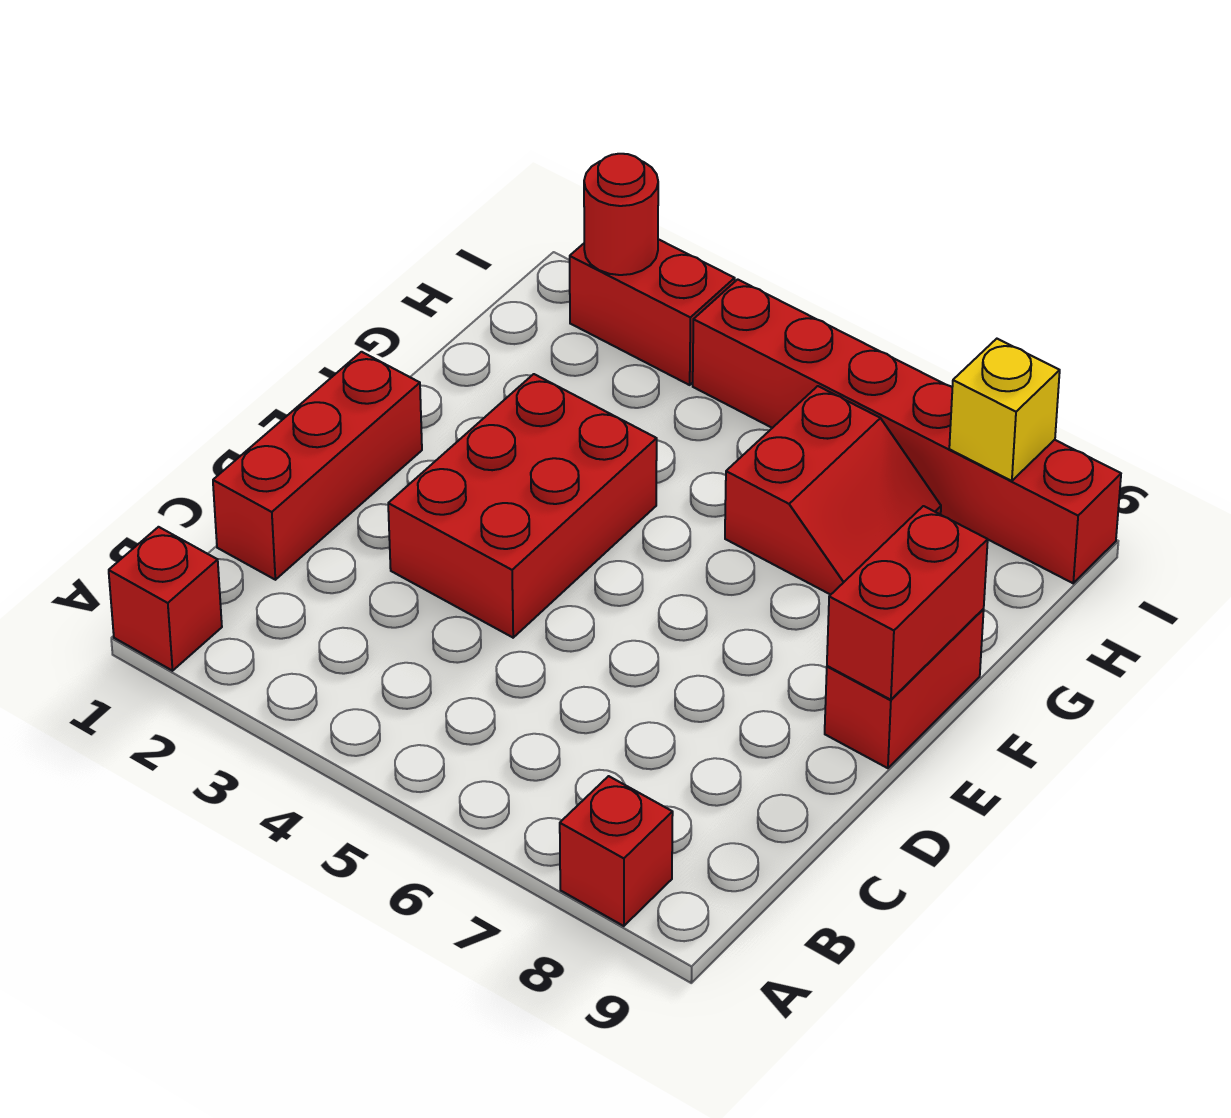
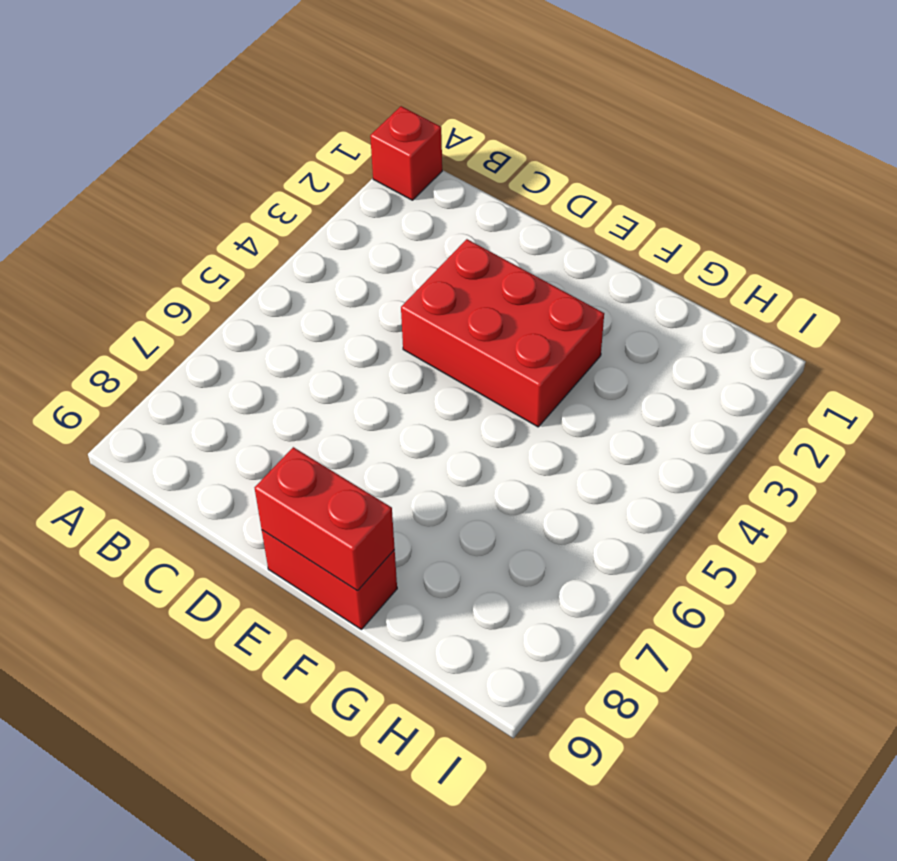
none -> red brick A8 level 1
none -> red brick C1:E1 level 1

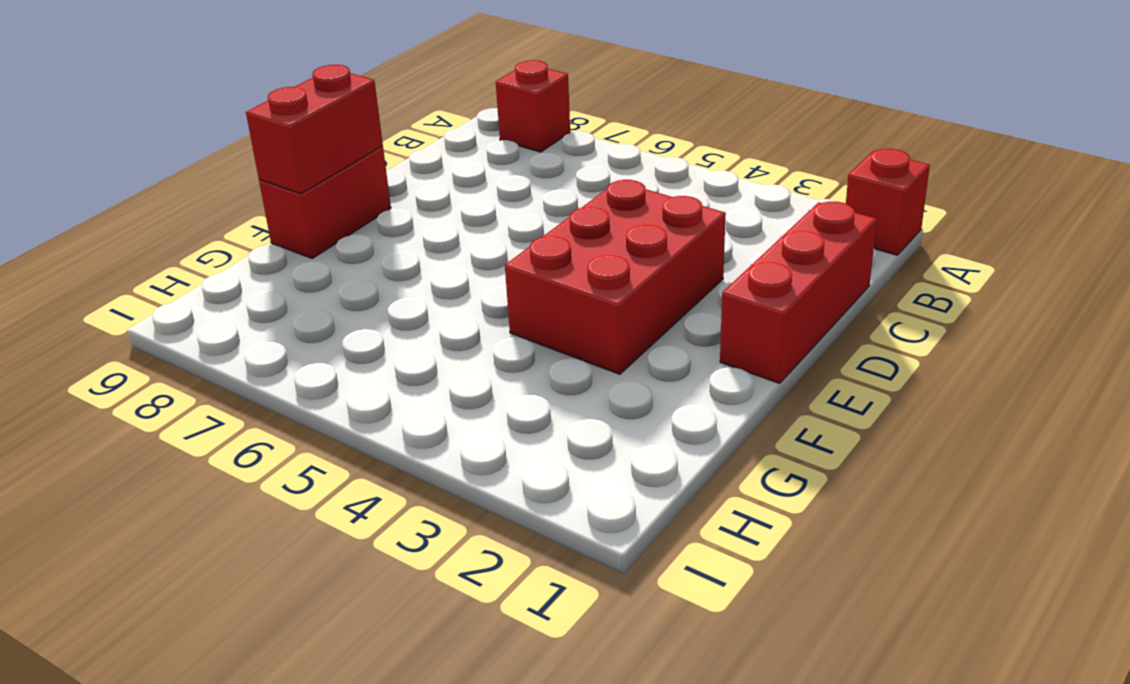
none -> red slope G6:H7 level 1 top 6
none -> red brick I2:I3 level 1

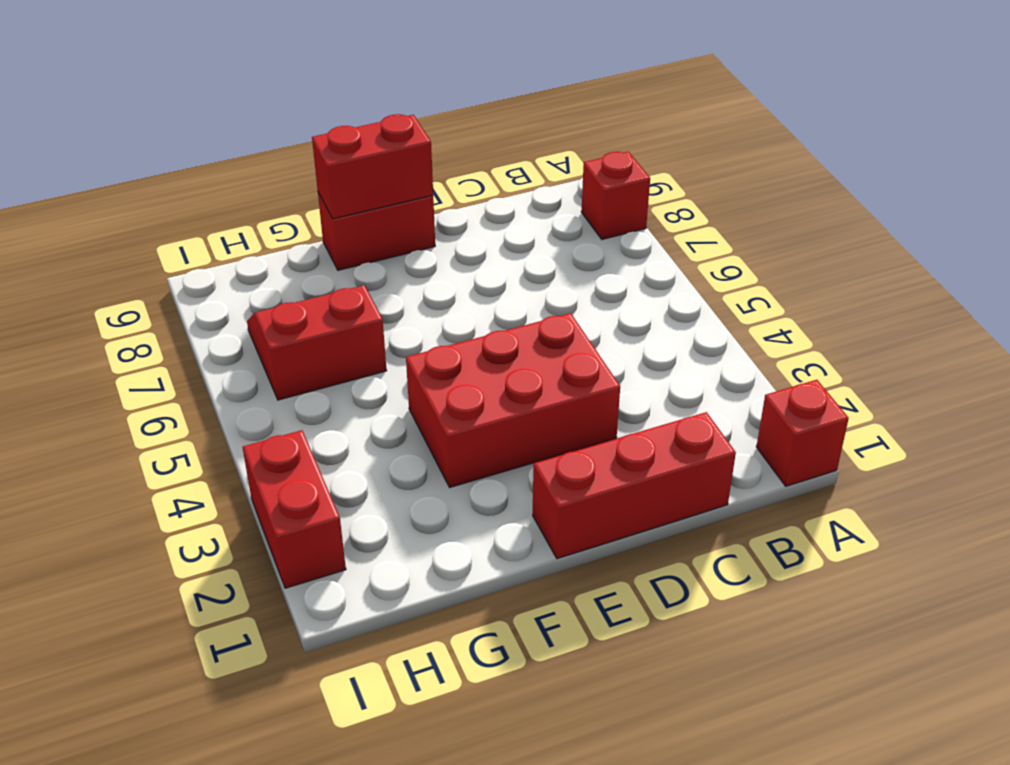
none -> red brick I4:I9 level 1
none -> red round brick I2 level 2

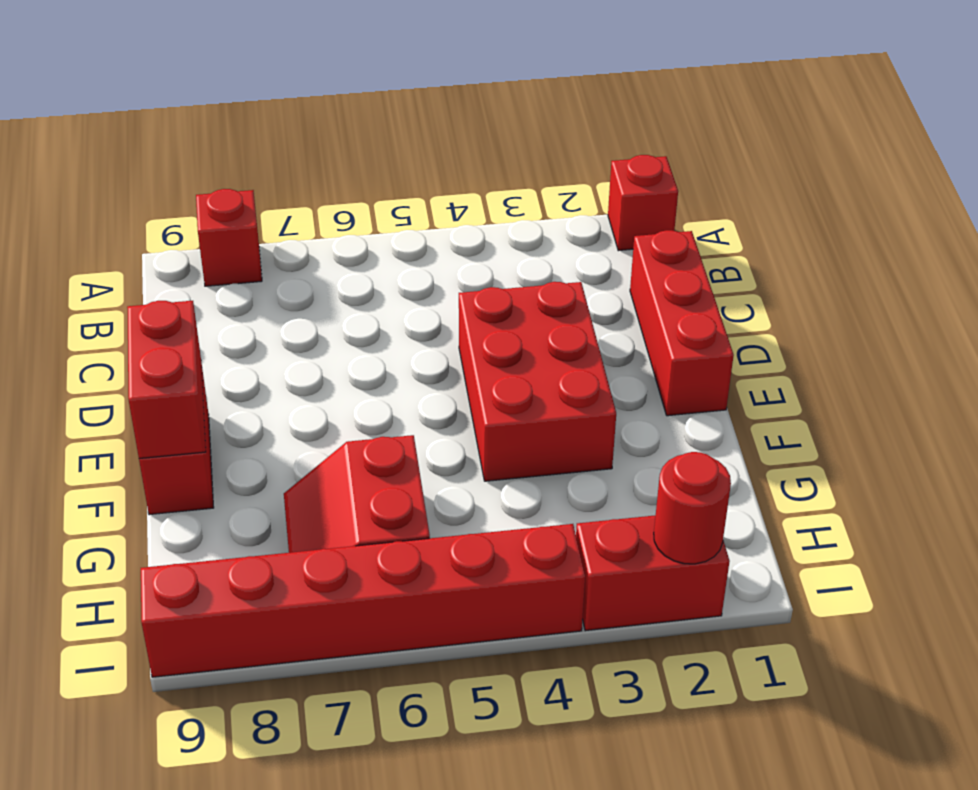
none -> yellow brick I8 level 2

